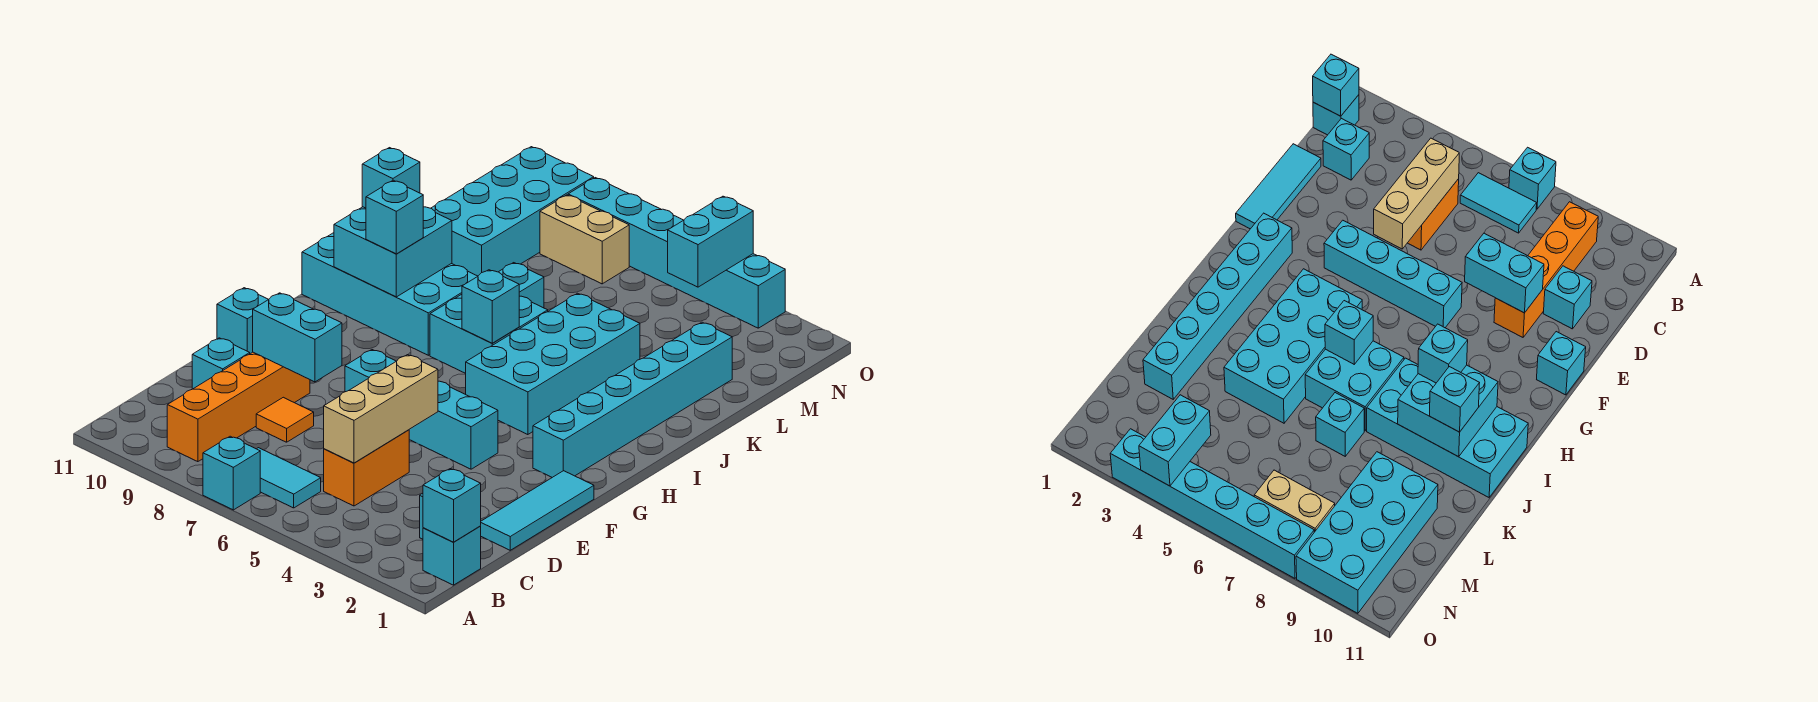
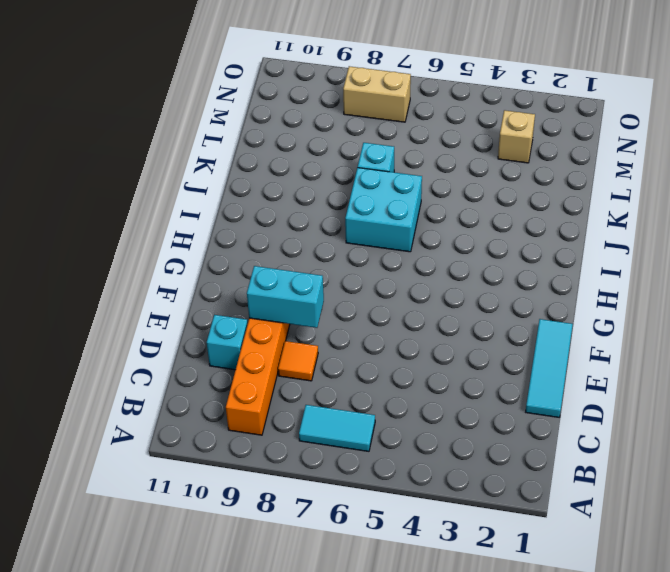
tan brick M3 level 1 -> none
none -> cyan brick A7 level 1
none -> cyan brick B1 level 1
none -> cyan brick C2 level 1

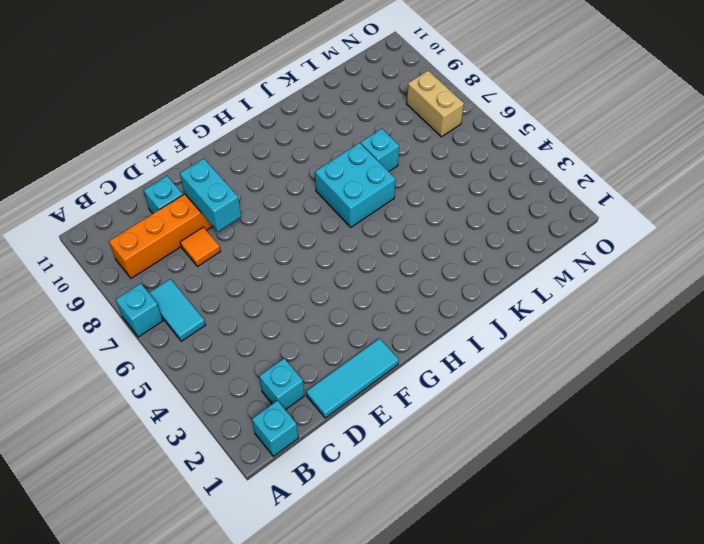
none -> orange brick C5:D5 level 1
none -> cyan brick F4:F7 level 1
none -> cyan brick F11 level 1

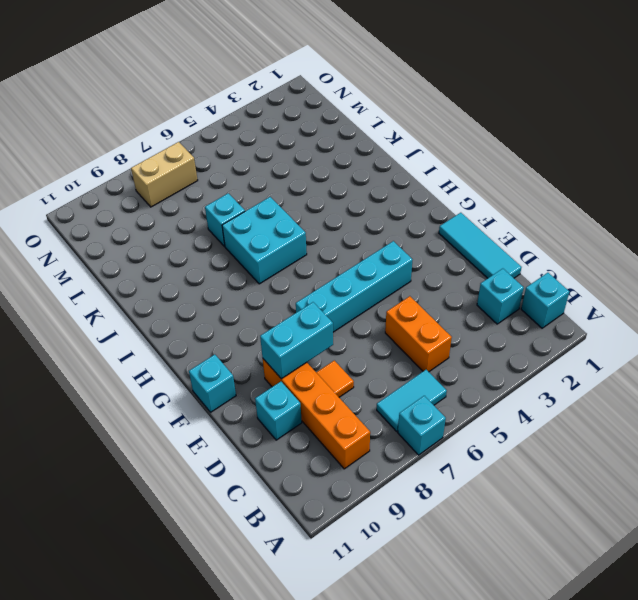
none -> cyan brick G2:L2 level 1
none -> cyan brick H4:K5 level 1
none -> cyan brick I8:J11 level 1

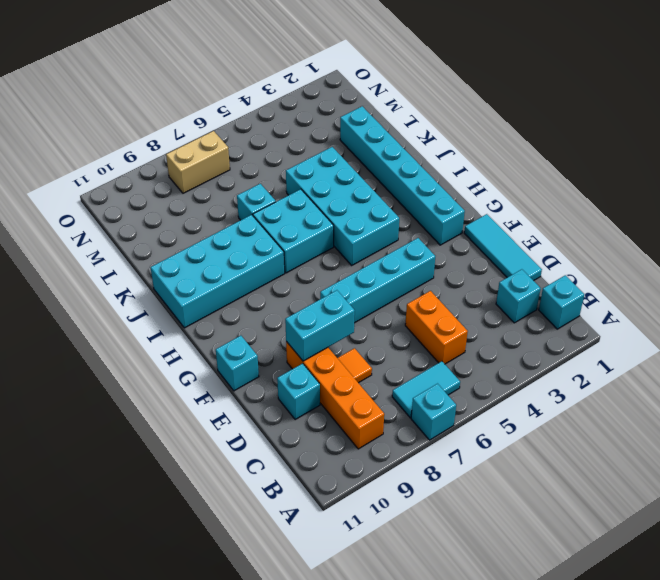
none -> cyan brick L9:O10 level 1
none -> cyan brick O3:O8 level 1
none -> cyan brick B1 level 2

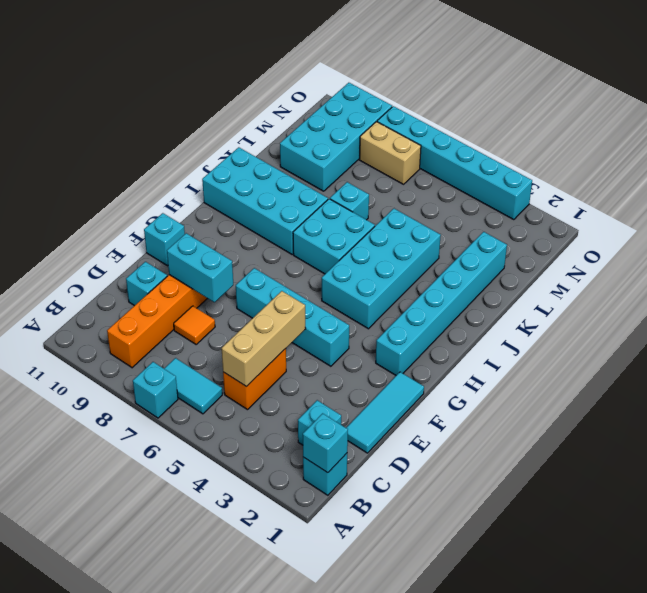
none -> cyan brick I6 level 2
none -> cyan brick I9:J10 level 2
none -> cyan brick N4:O4 level 2

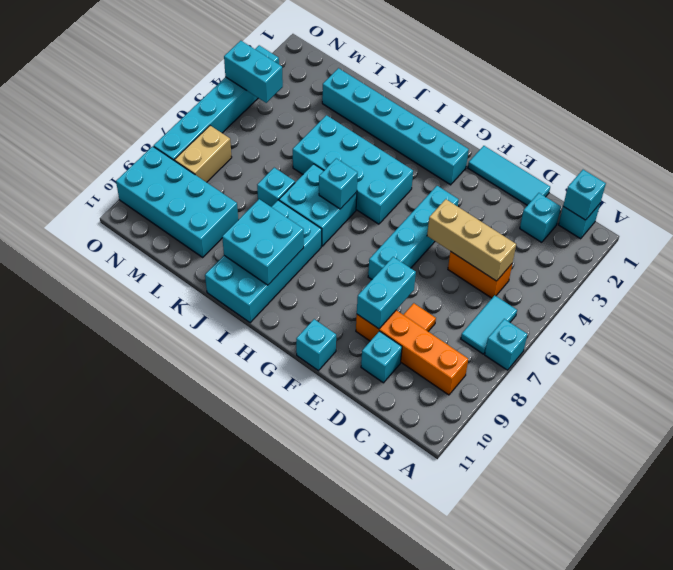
none -> cyan brick I9 level 3
none -> cyan brick J10 level 3

